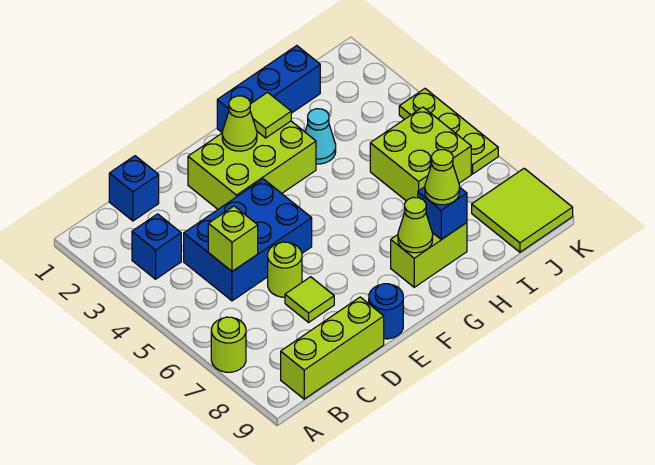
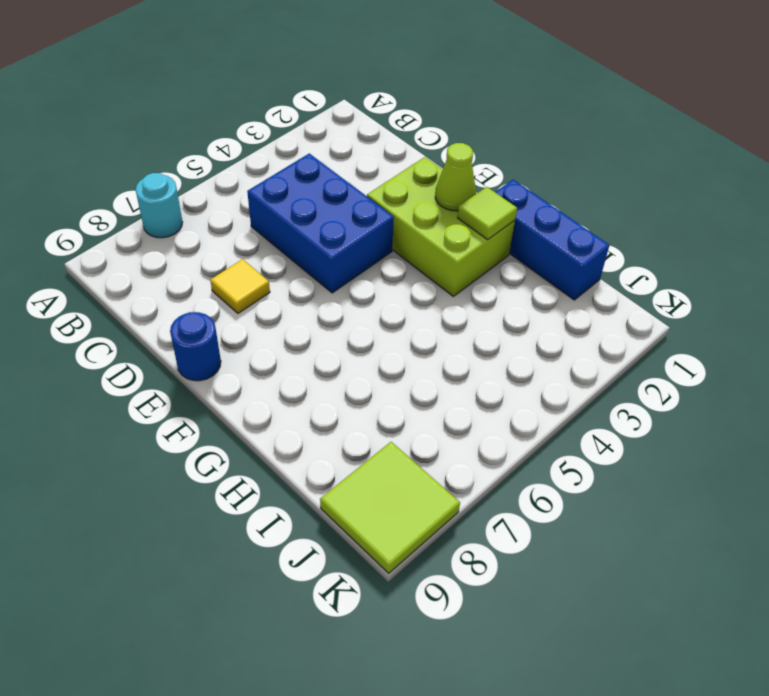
cyan round brick A7 level 1 -> lime round brick A7 level 1
yellow tile D7 level 1 -> lime tile D7 level 1
none -> blue brick B3 level 1
none -> lime brick B9:D9 level 1
none -> blue brick C1 level 1

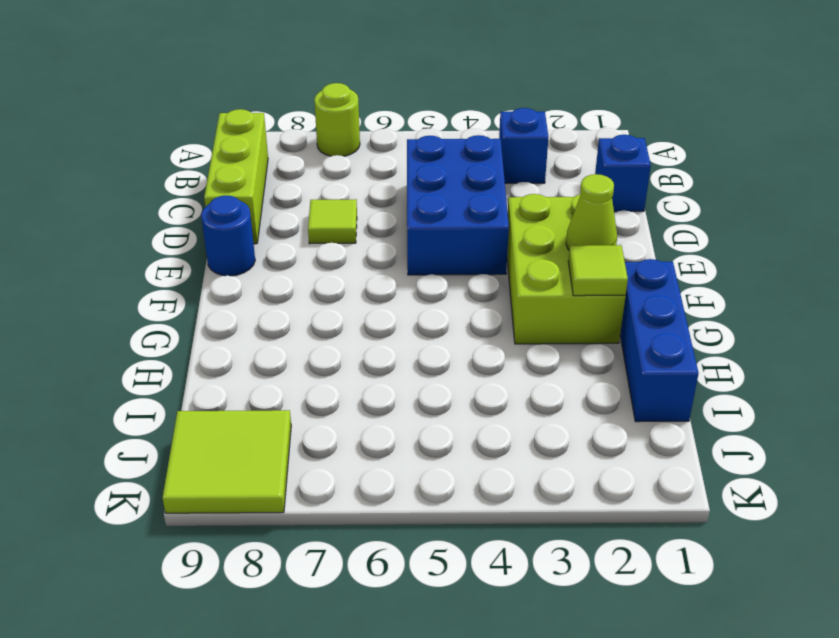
none -> lime round brick D6 level 1
none -> lime brick G8:H8 level 1
none -> cyan cone H3 level 1

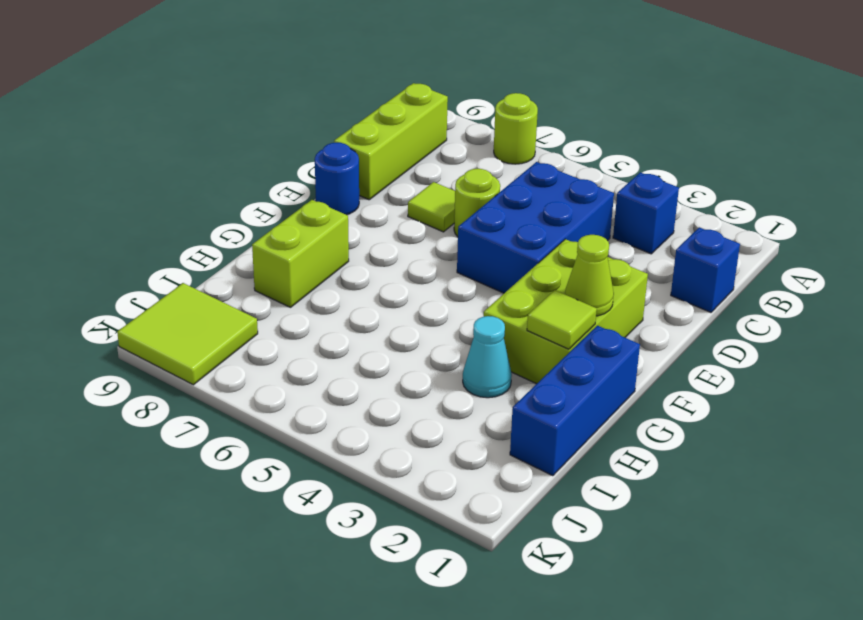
none -> lime brick I5:J6 level 1
none -> lime plate K4:K6 level 1
none -> lime brick C5 level 2

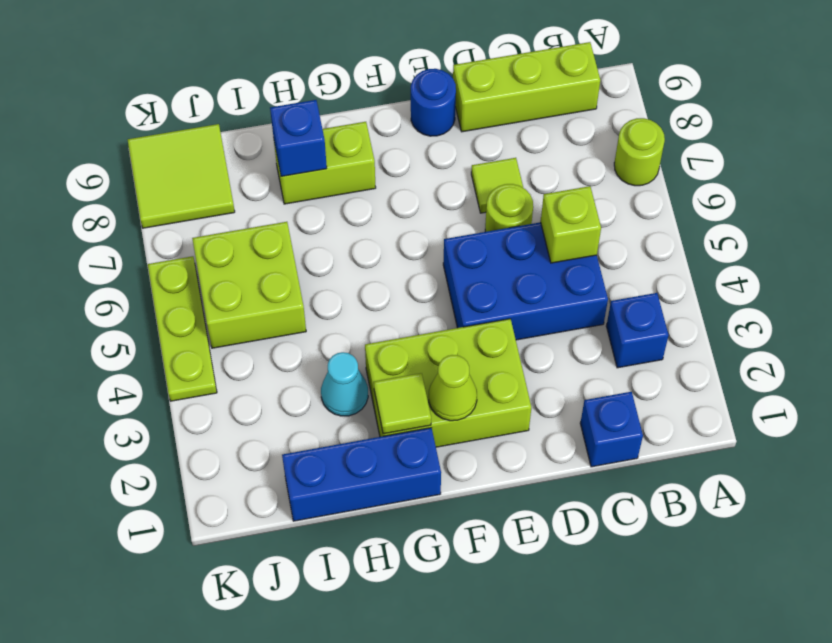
none -> lime cone G8 level 2
none -> lime cone H8 level 3

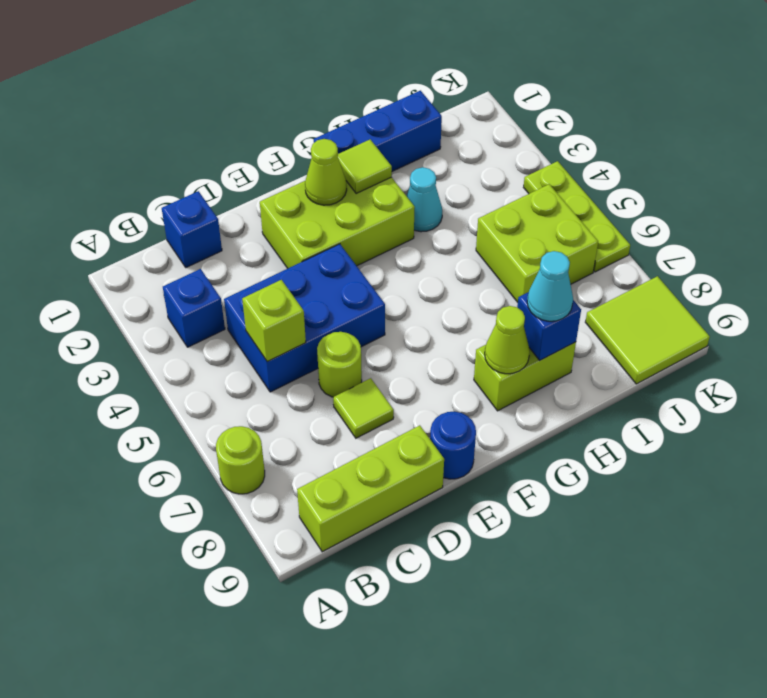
cyan cone H8 level 3 -> lime cone H8 level 3

